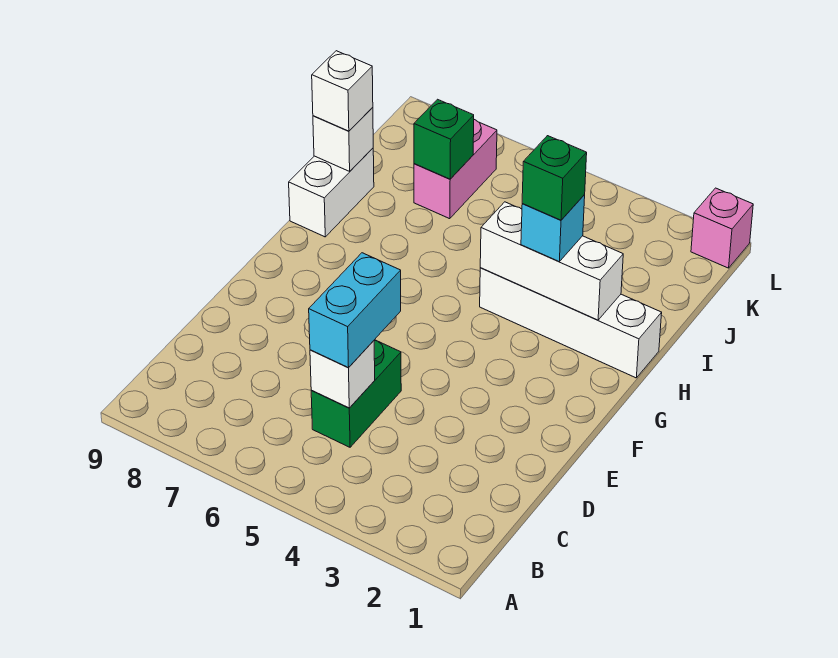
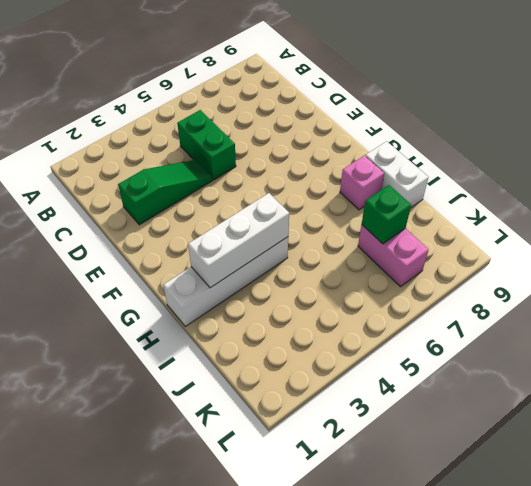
green slope D2:D4 level 1 top 2 -> none
pink brick H8 level 1 -> pink brick L1 level 1
none -> white brick C5 level 2
none -> white brick I9 level 2
none -> cyan brick C5:D5 level 3

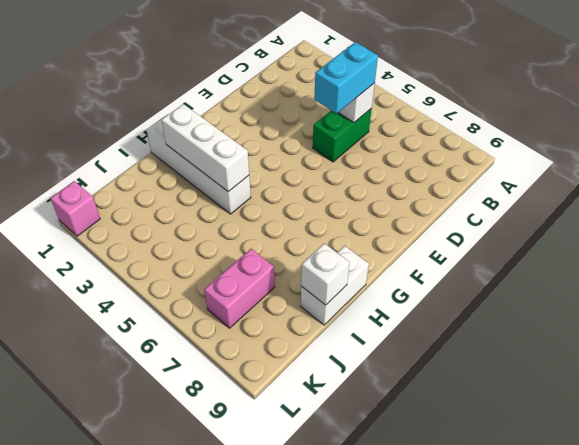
none -> green brick J7 level 2
none -> cyan brick H3 level 3
none -> white brick I9 level 3

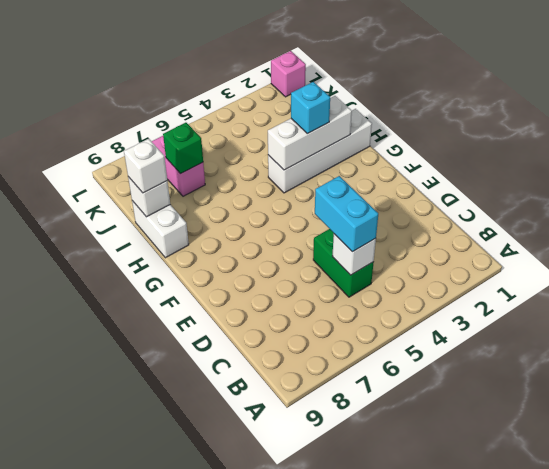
none -> green brick H3 level 4

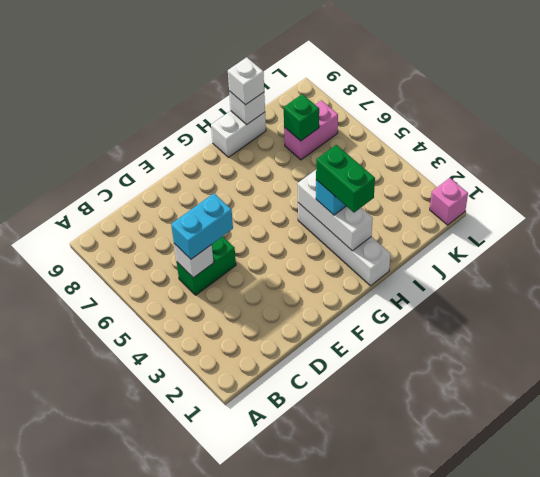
green brick H2:H3 level 4 -> green brick H3 level 4

